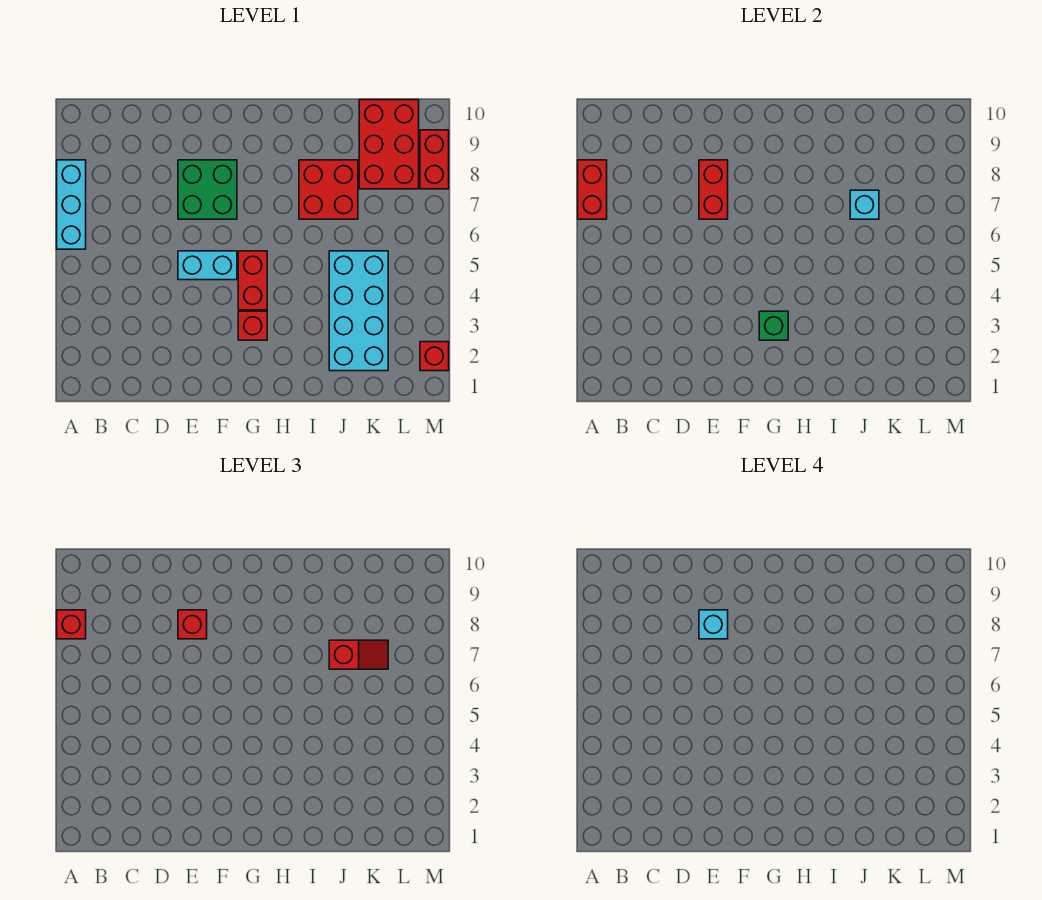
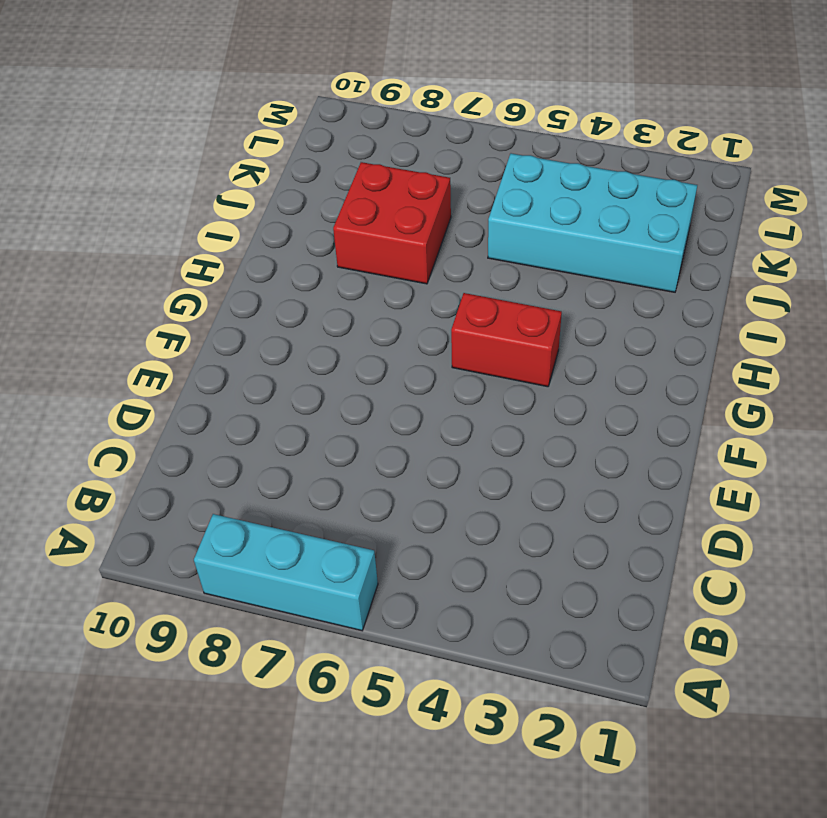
none -> cyan brick E5:F5 level 1
none -> green brick E7:F8 level 1
none -> red brick G3 level 1

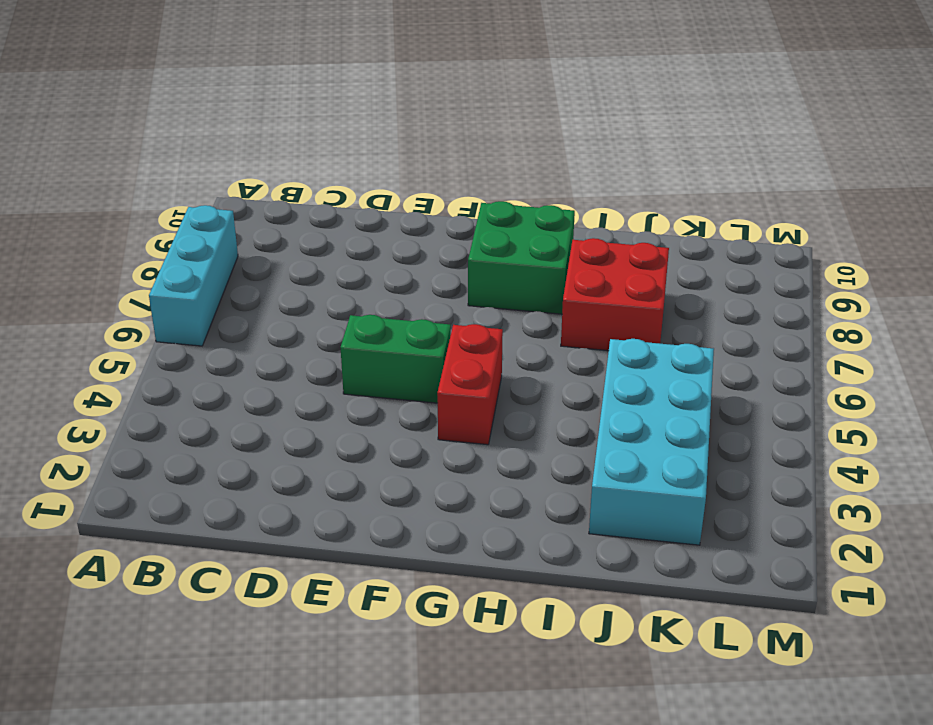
green brick E5:F5 level 1 -> cyan brick E5:F5 level 1
green brick G8:H9 level 1 -> green brick E7:F8 level 1
none -> red brick G3 level 1
none -> red brick K8:L10 level 1
none -> red brick M2 level 1

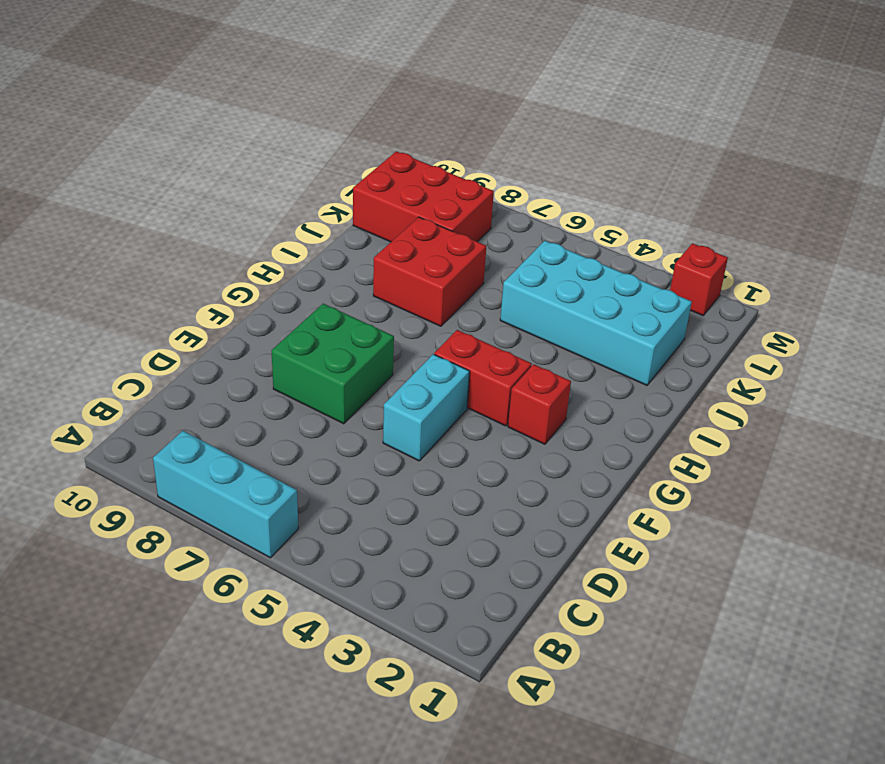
none -> red brick M8:M9 level 1
none -> red brick A7:A8 level 2
none -> red brick E7:E8 level 2

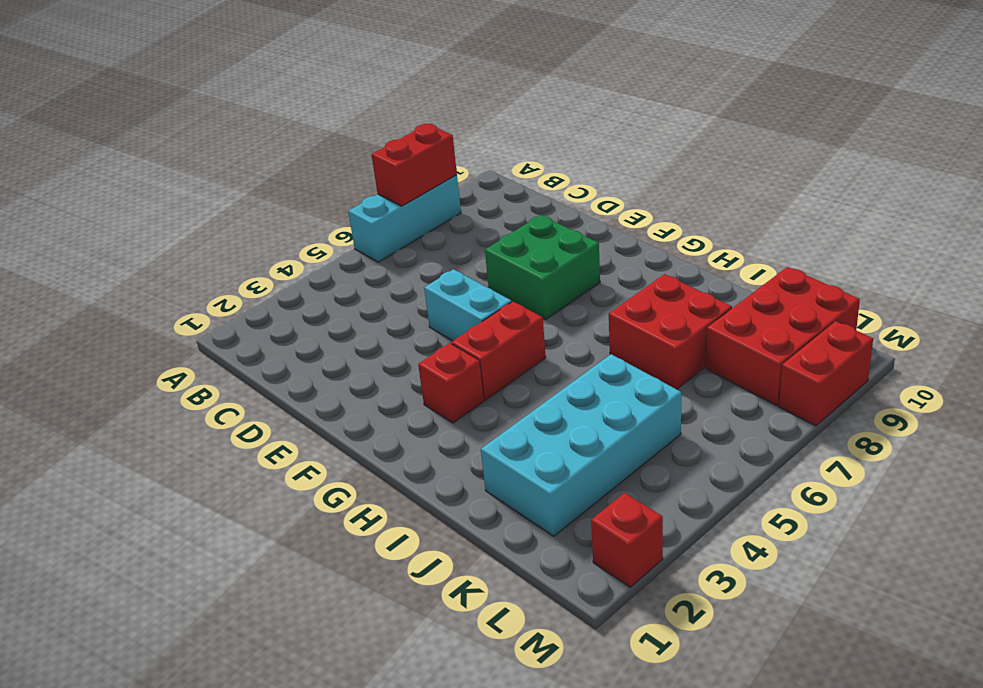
none -> red brick E7:E8 level 2
none -> green brick G3 level 2
none -> cyan brick J7 level 2

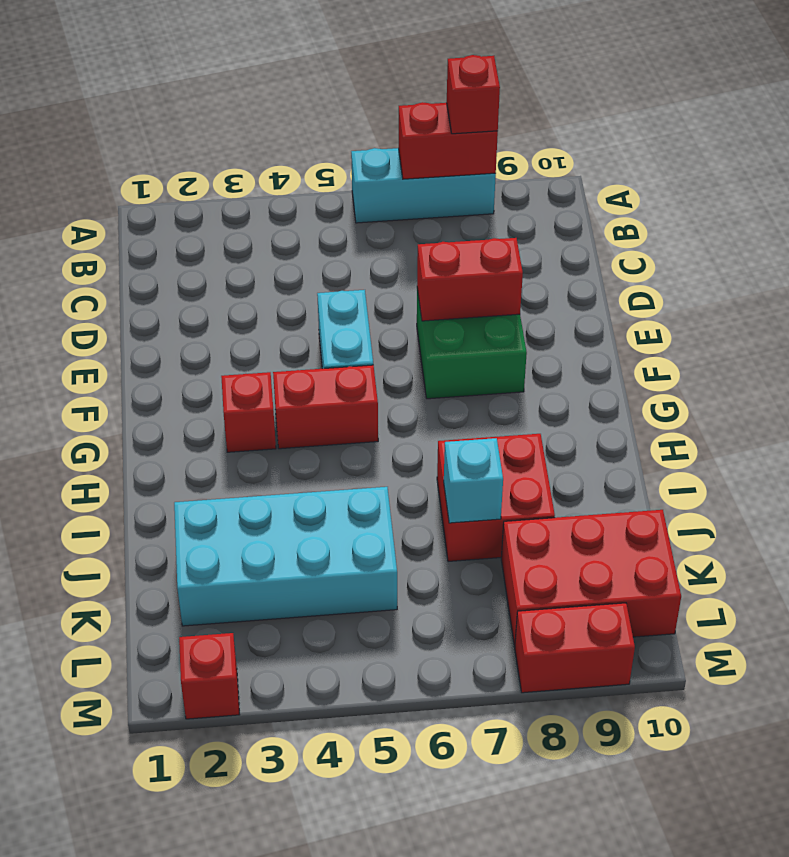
none -> green brick G3 level 2
none -> red brick E8 level 3
none -> red slope J7:K7 level 3 top J

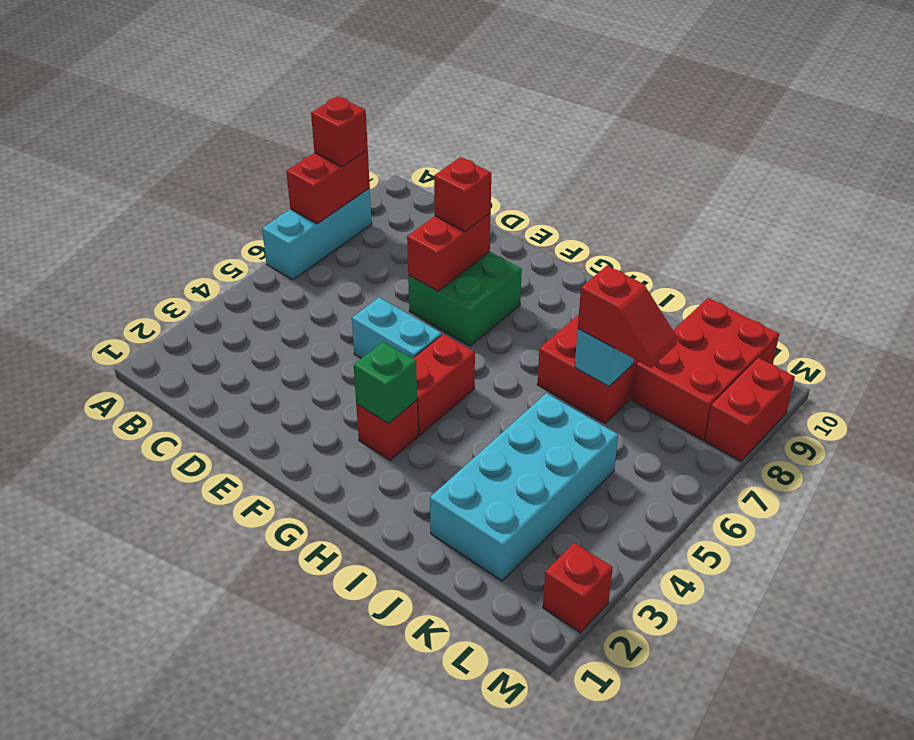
none -> cyan brick E8 level 4

